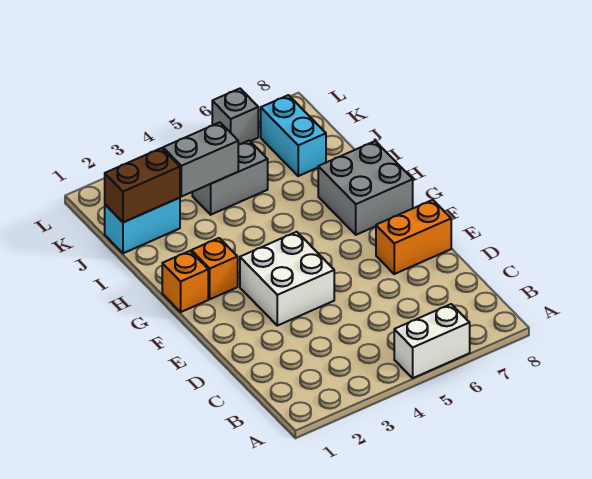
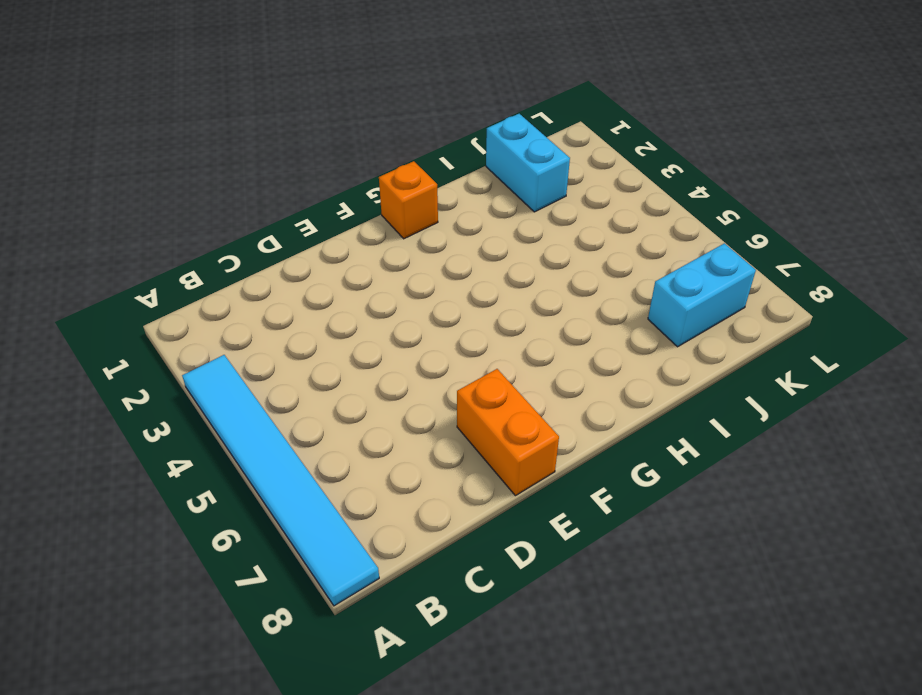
cyan tile A3:A8 level 1 -> white brick A5:A6 level 1
none -> white brick E3:F4 level 1
none -> orange brick G2 level 1
none -> grey brick G7:H8 level 1

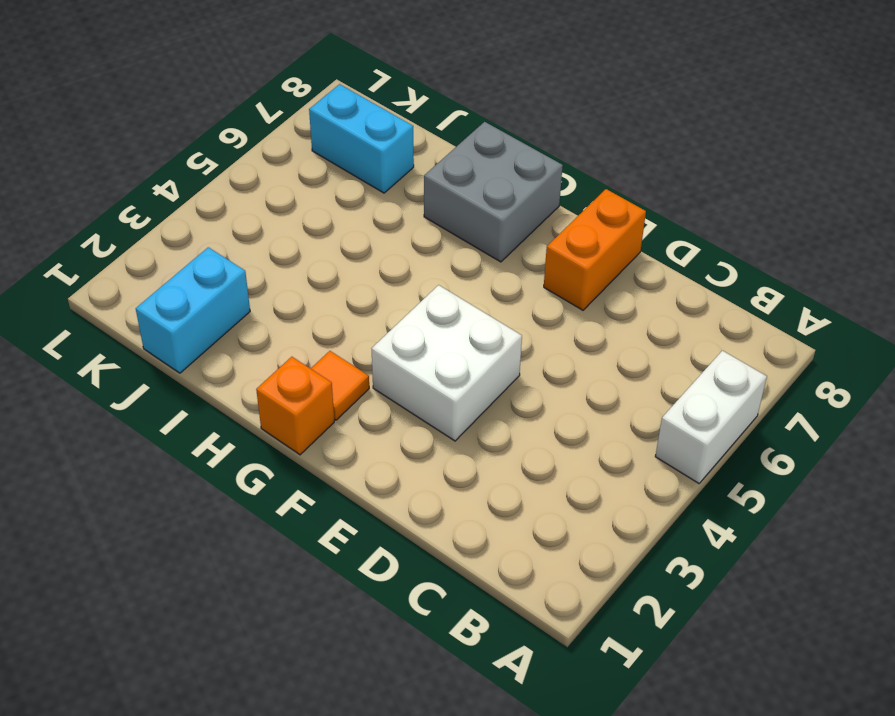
orange tile G2 level 1 -> orange brick G2 level 1
none -> grey brick J4:J5 level 1
none -> grey brick L6 level 1
none -> brown brick J1:J2 level 2

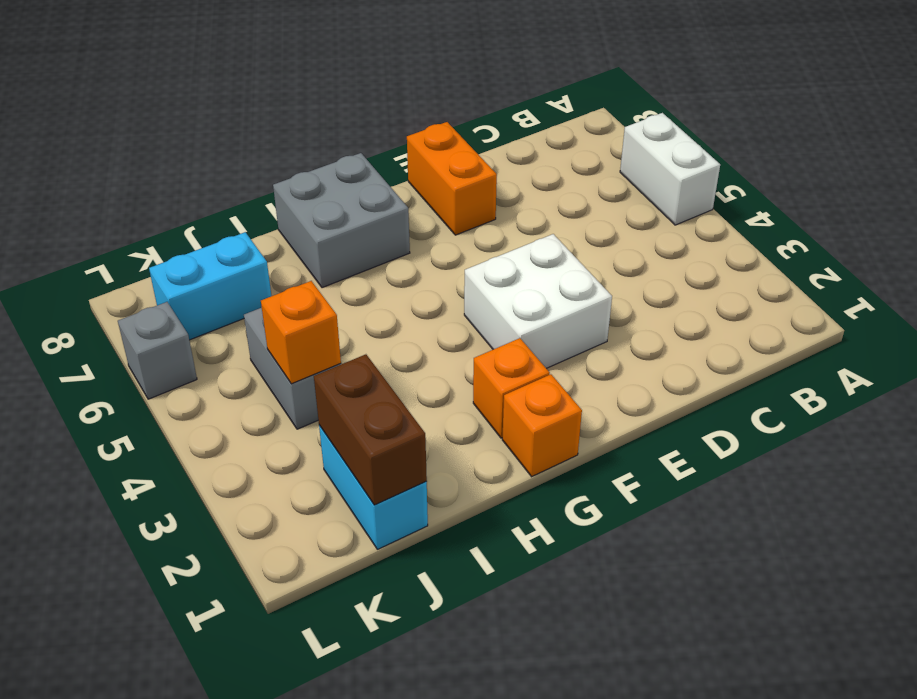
orange brick J4 level 2 -> grey brick J3:J4 level 2

